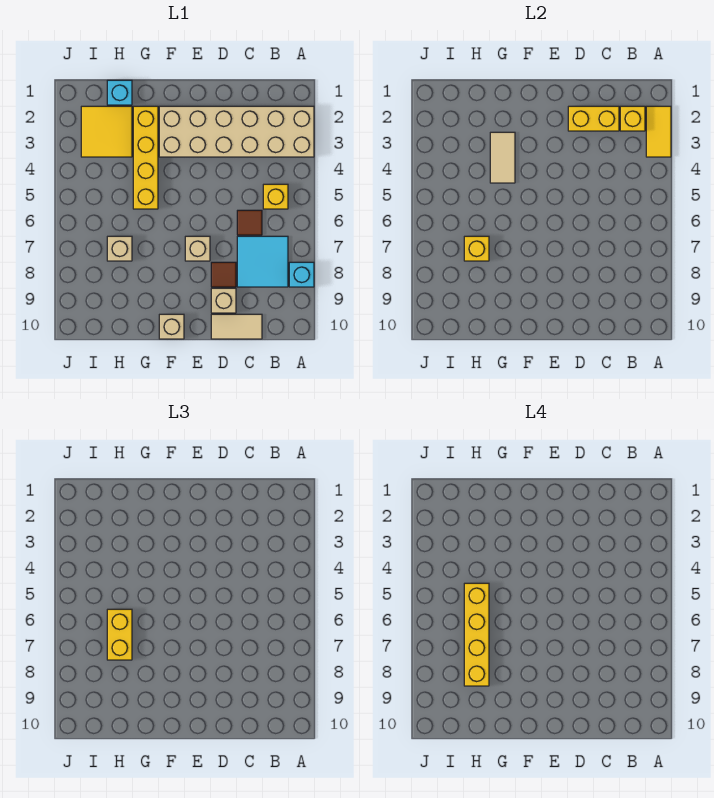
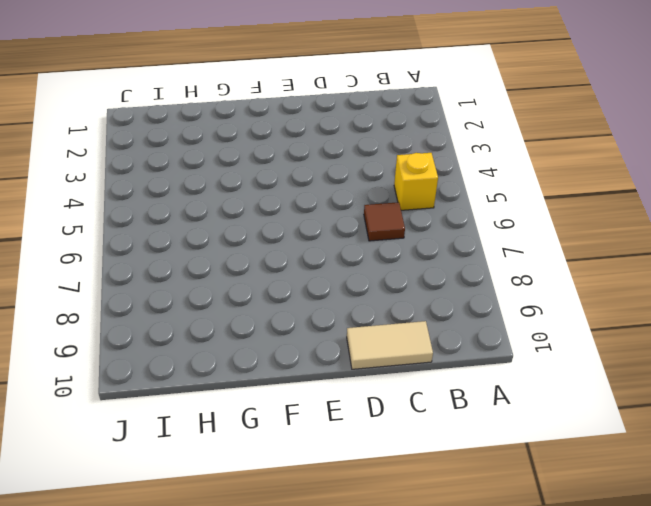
none -> tan brick A2:F3 level 1
none -> cyan brick A8 level 1
none -> cyan tile B7:C8 level 1

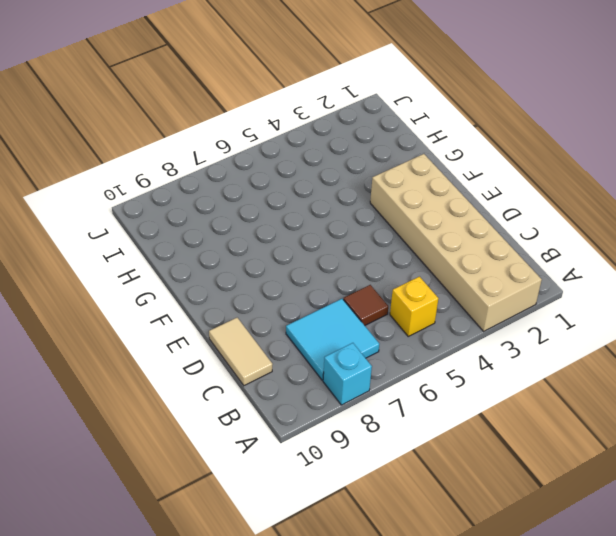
none -> brown tile D8 level 1
none -> tan brick D9 level 1
none -> tan brick E7 level 1

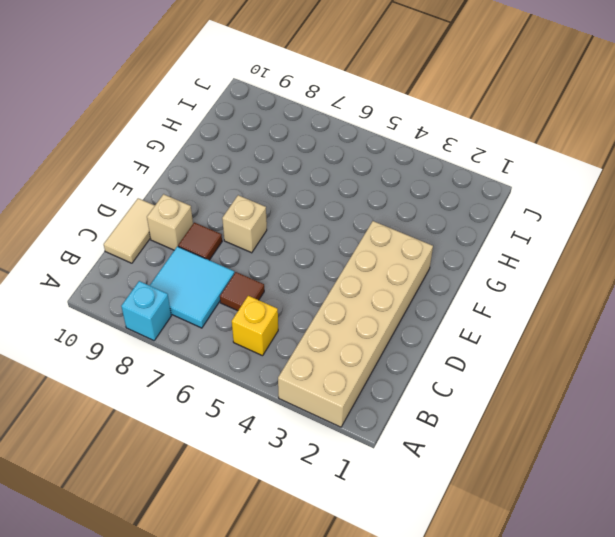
none -> tan brick F10 level 1
none -> yellow brick G2:G5 level 1
none -> cyan brick H1 level 1

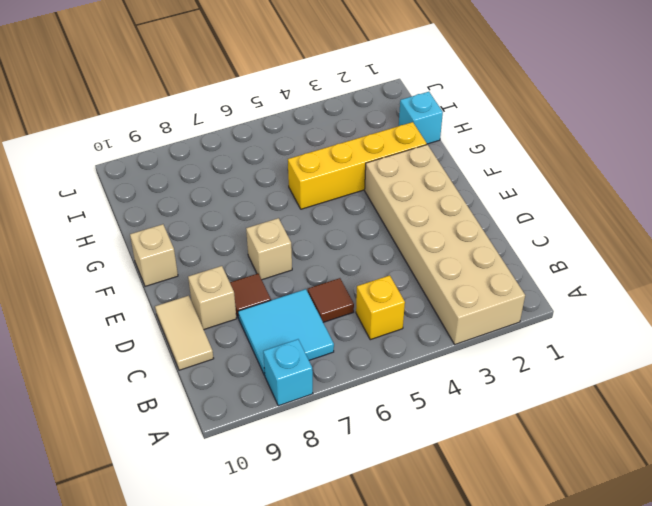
none -> yellow tile H2:I3 level 1
none -> tan brick H7 level 1
none -> yellow tile A2:A3 level 2

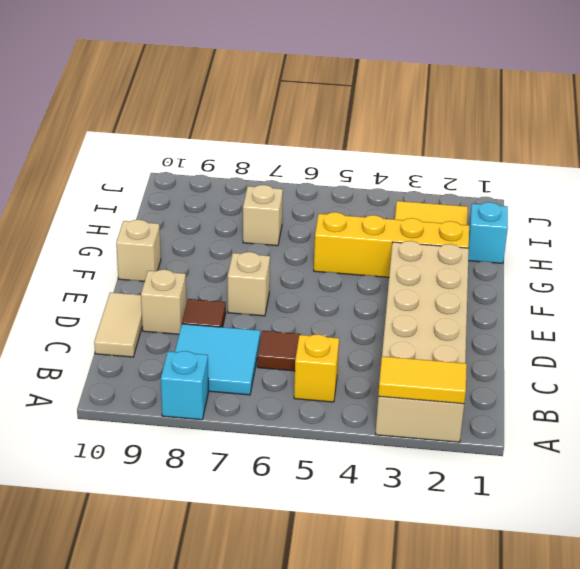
none -> yellow brick B2 level 2
none -> yellow brick C2:D2 level 2
none -> tan tile G3:G4 level 2

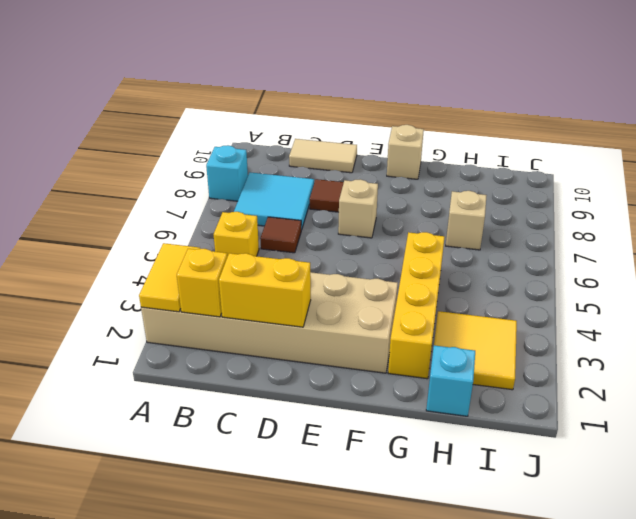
none -> tan brick D9 level 1
none -> tan tile G3:G4 level 2
none -> yellow brick H7 level 2

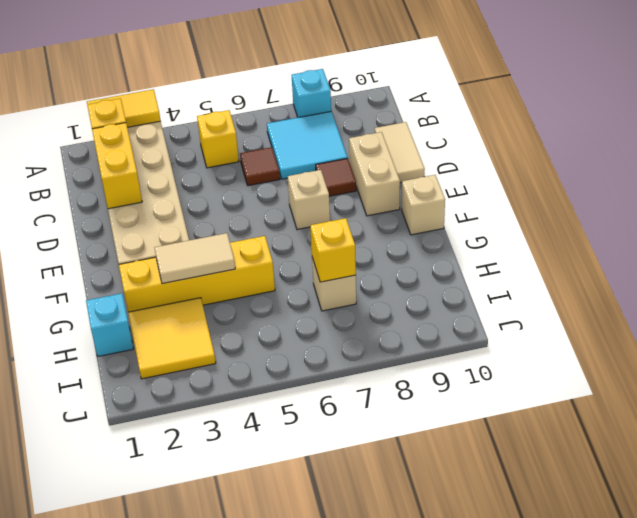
tan brick D9:E9 level 1 -> tan brick D9 level 1
none -> yellow brick H6:H7 level 3
none -> yellow brick H5:H8 level 4

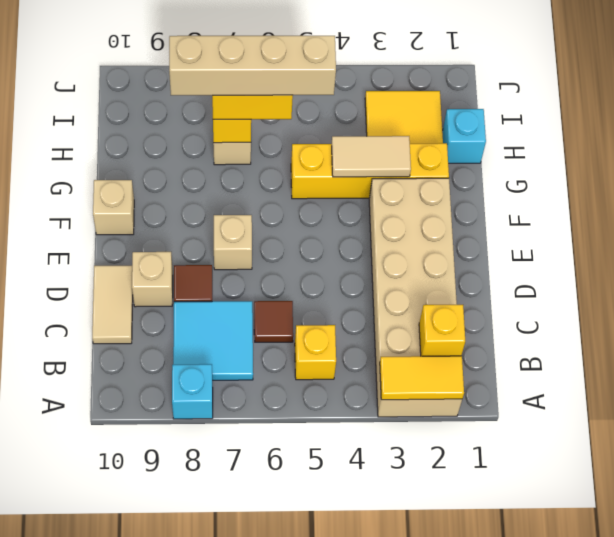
tan brick H5:H8 level 4 -> yellow brick H5:H8 level 4
none -> yellow brick C2:D2 level 2

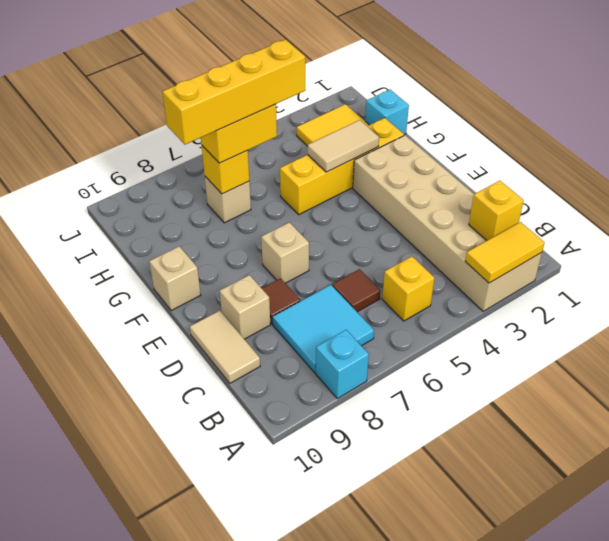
none -> yellow brick C2:D2 level 2

